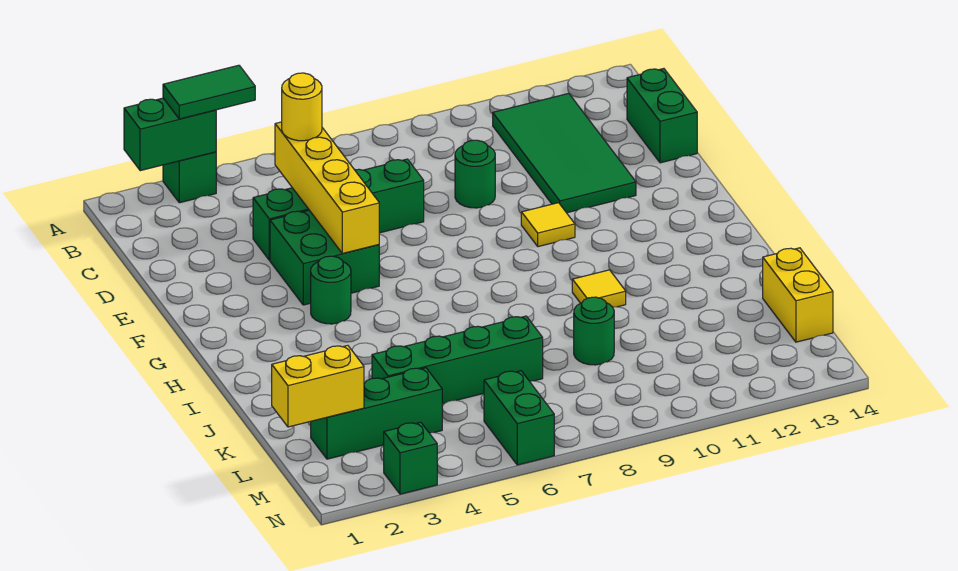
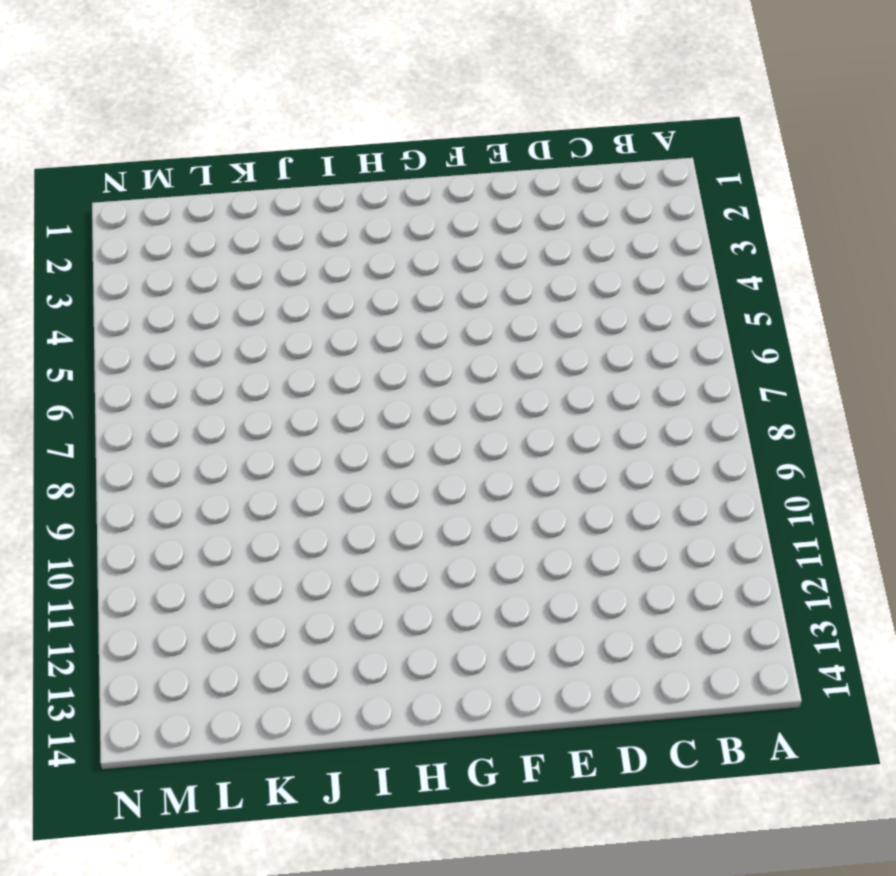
none -> green brick A3 level 1
none -> green tile B11:E12 level 1
none -> green brick C14:D14 level 1

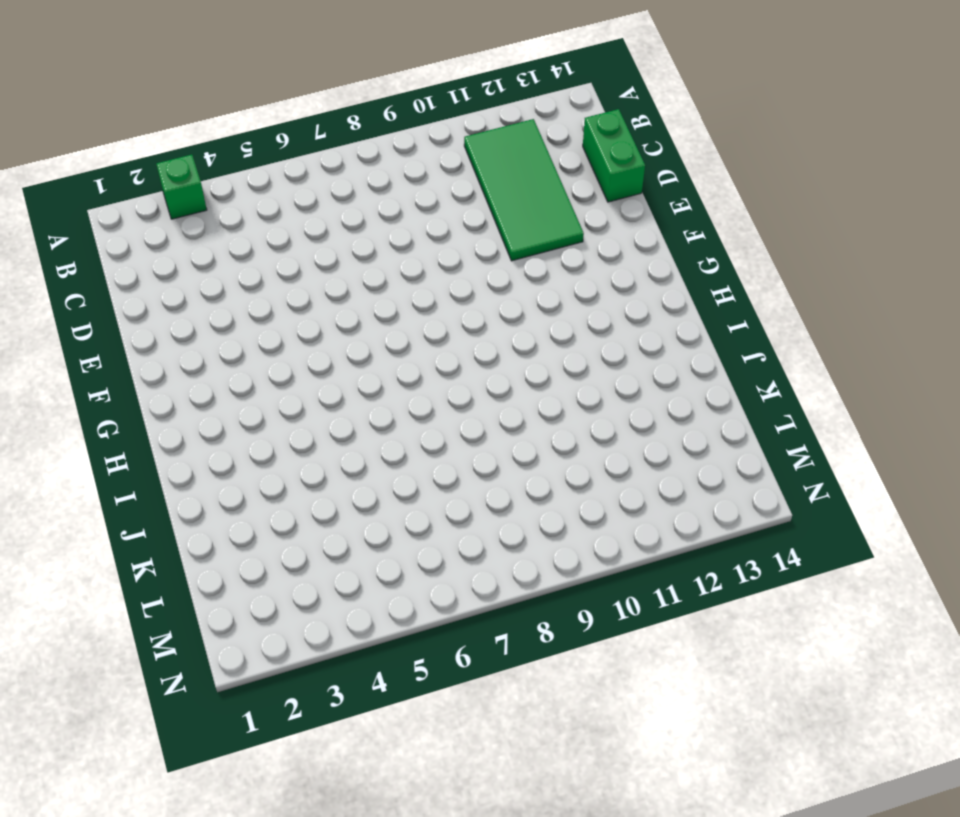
none -> green brick D4:D7 level 1
none -> green round brick D9 level 1
none -> green brick E4:F5 level 1

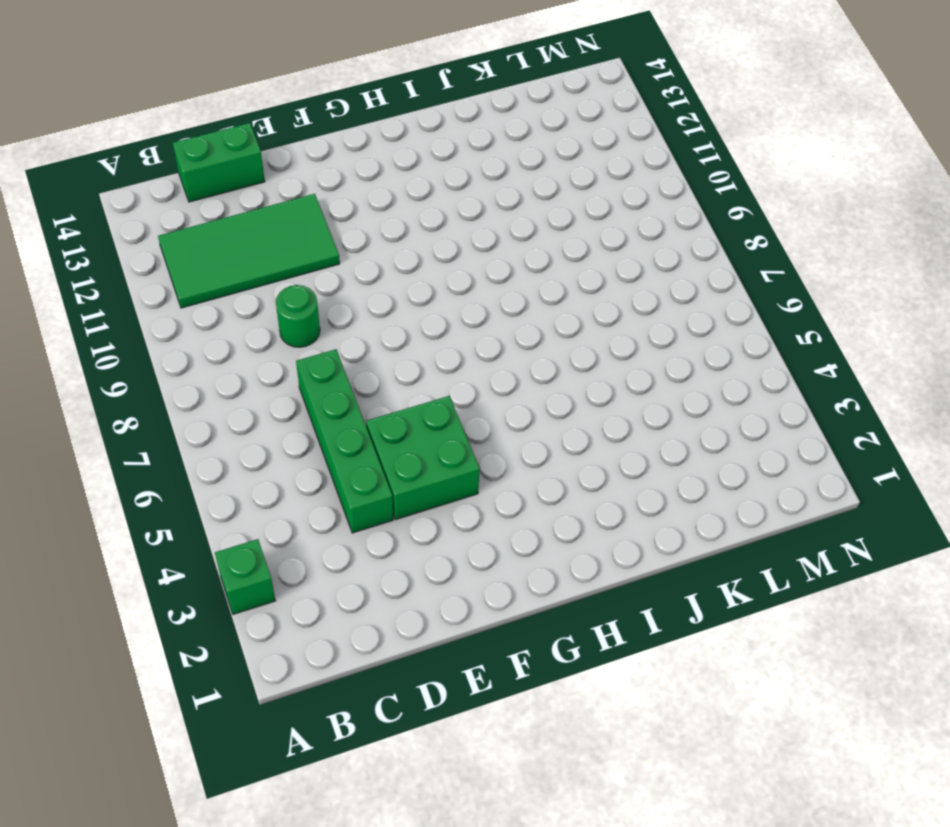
none -> yellow tile F10 level 1
none -> green round brick G4 level 1
none -> yellow tile I10 level 1

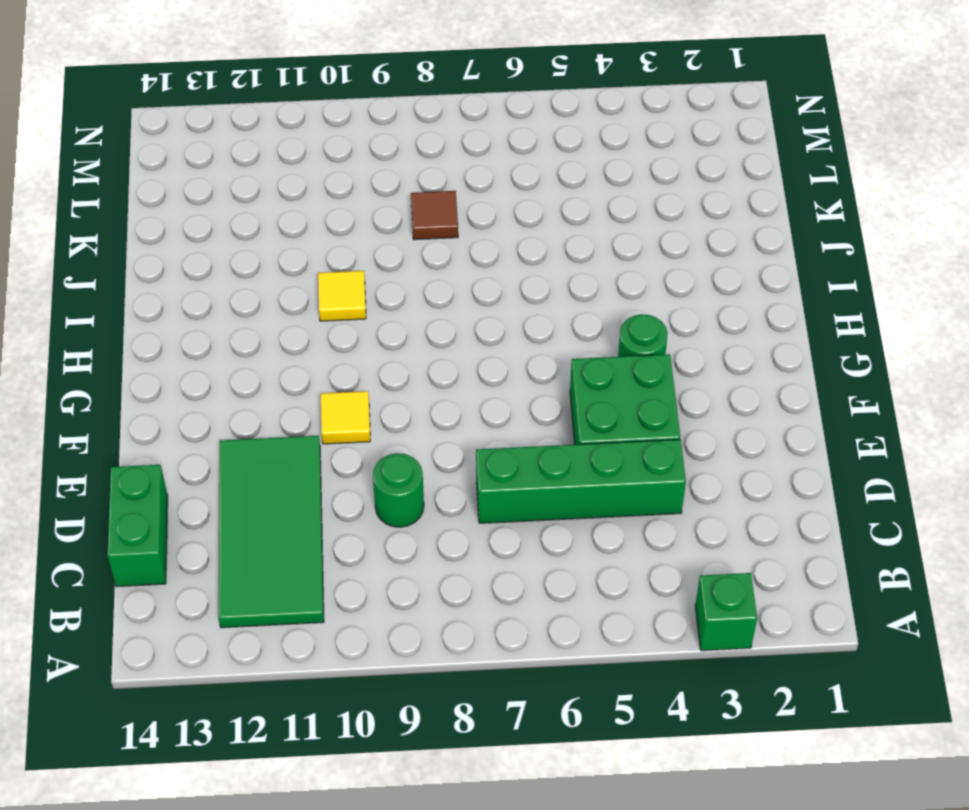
brown tile K8 level 1 -> none
none -> green brick K4:K7 level 1
none -> green round brick K9 level 1
none -> yellow brick K14:L14 level 1

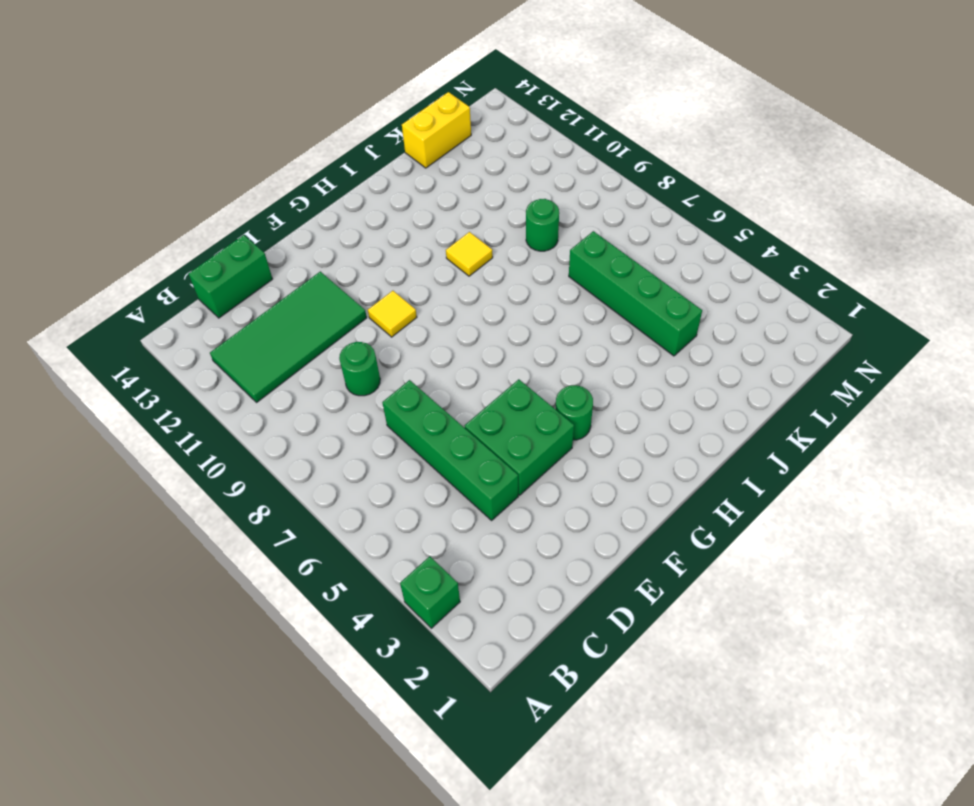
none -> green brick L2:L4 level 1
none -> green brick M6:N6 level 1
none -> green brick N3 level 1

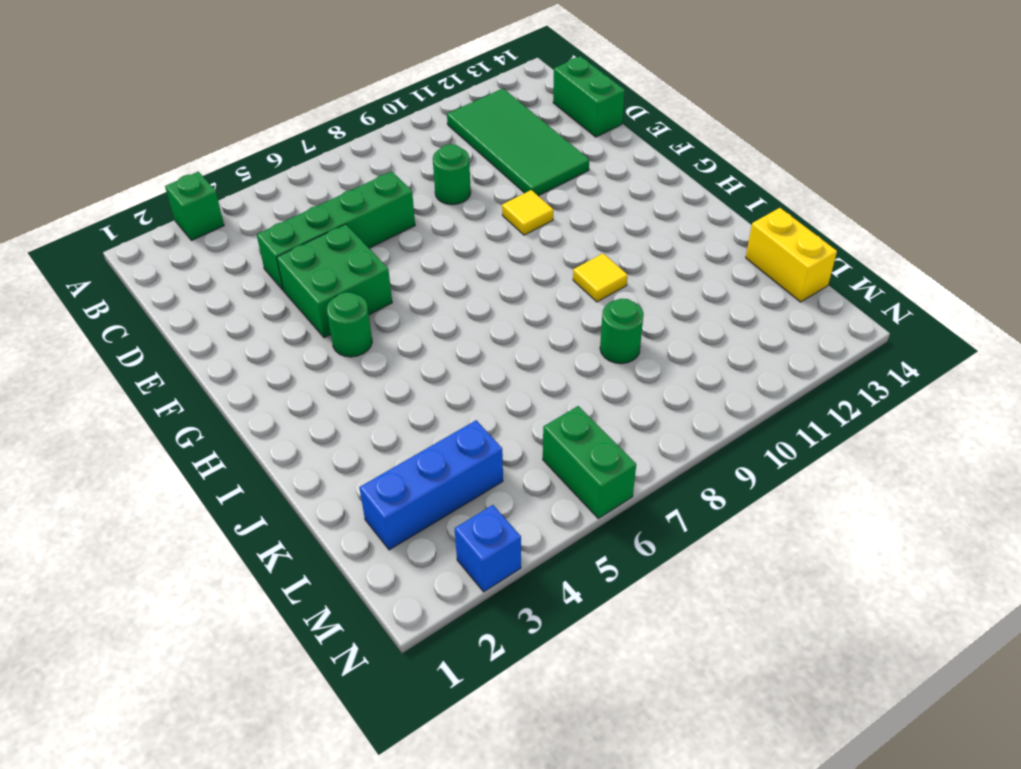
blue brick L2:L4 level 1 -> green brick L2:L4 level 1
blue brick N3 level 1 -> green brick N3 level 1
none -> green brick K4:K7 level 1
none -> green brick A2:A3 level 2
none -> yellow brick C5:F5 level 2

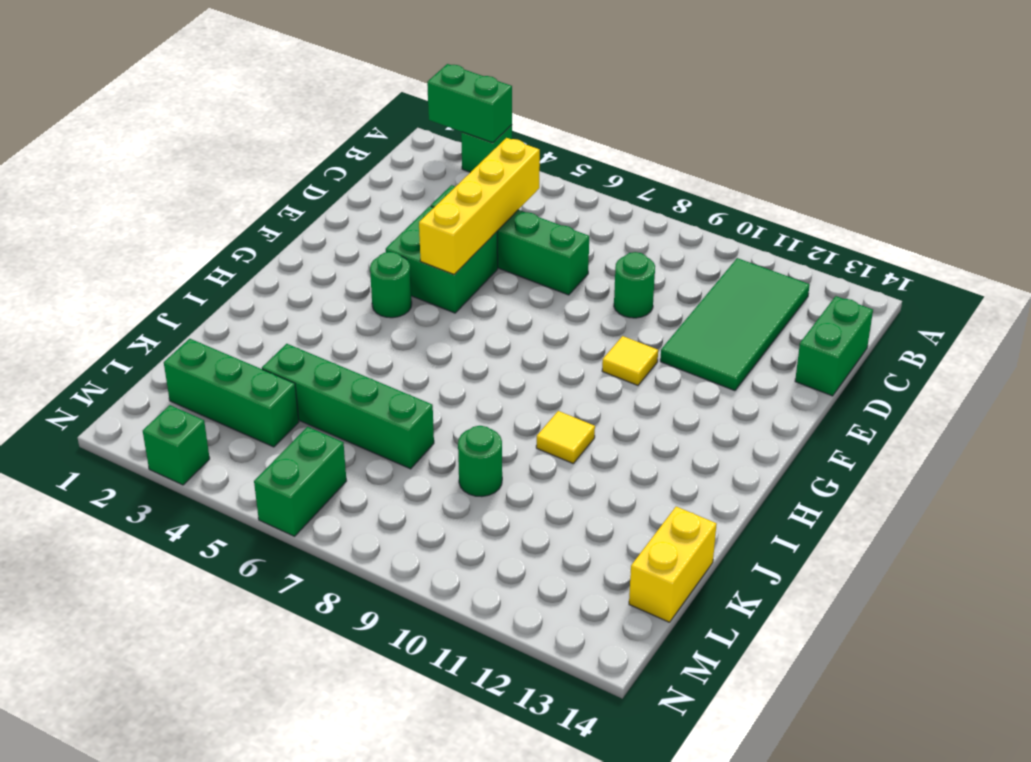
none -> yellow brick L1:L2 level 2
none -> green tile A3:A4 level 3
none -> yellow round brick C5 level 3

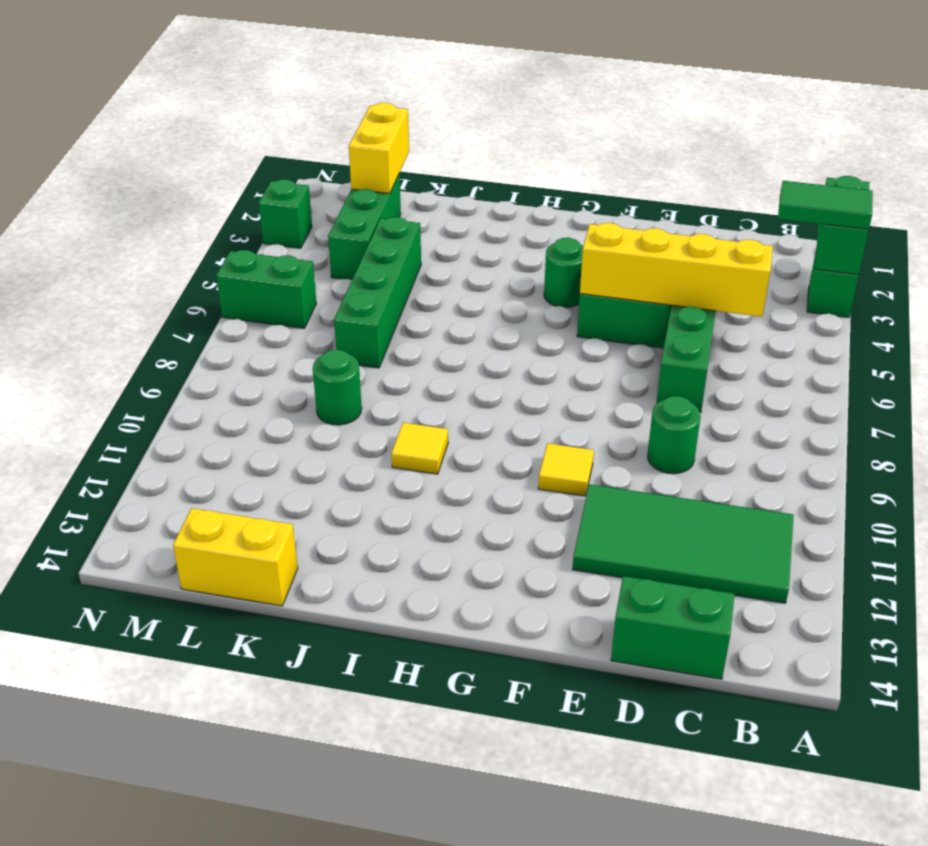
green tile A3:B3 level 3 -> green tile A3:A4 level 3
none -> yellow round brick C5 level 3

